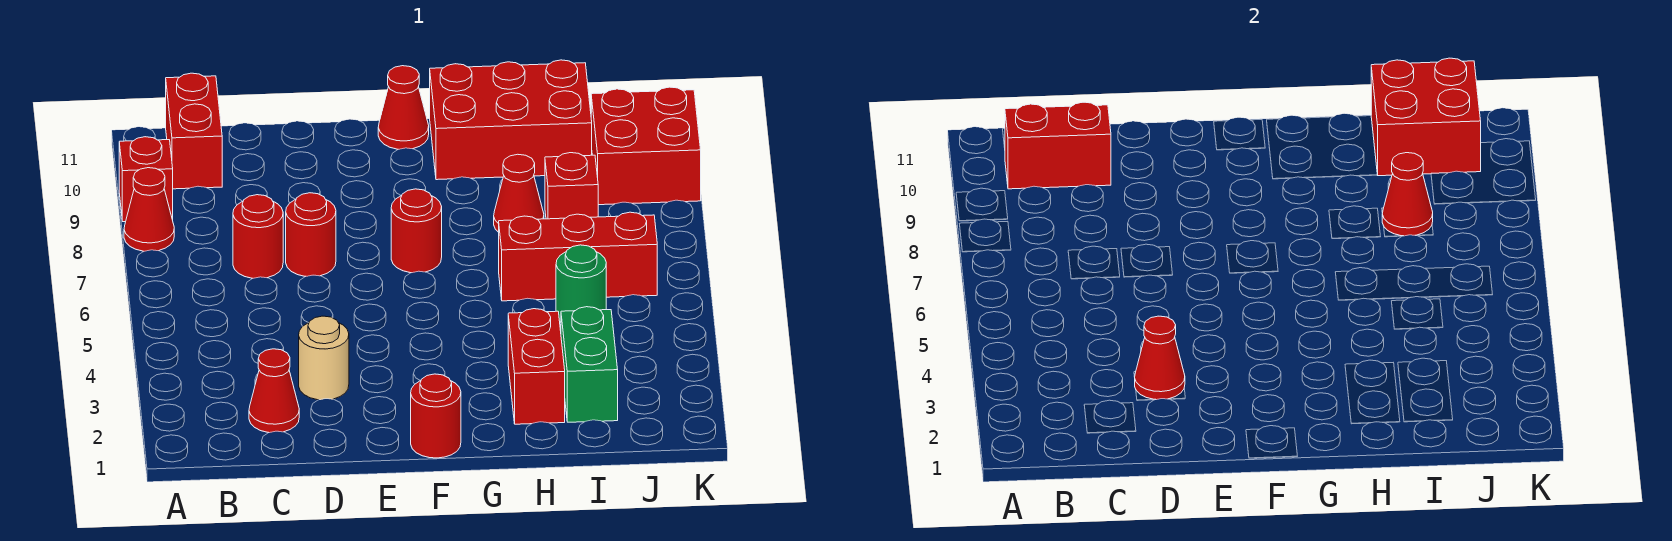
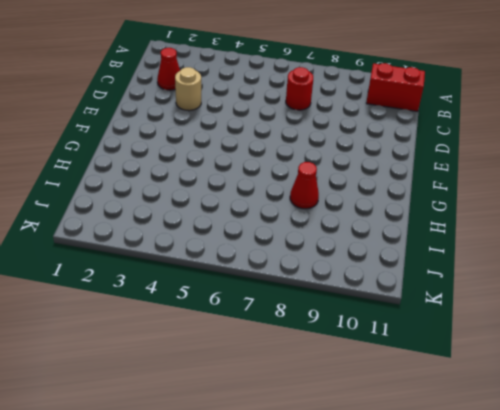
none -> red cone A8 level 1
none -> red brick A9 level 1
none -> red round brick D7 level 1

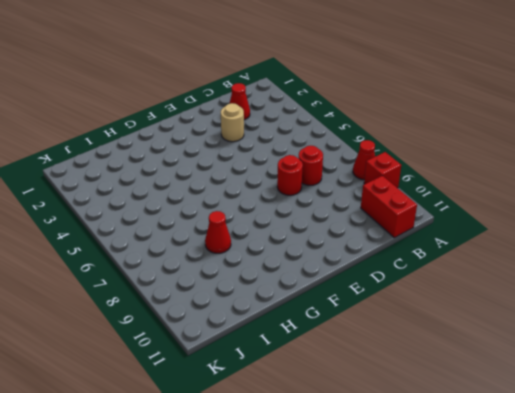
none -> red round brick F1 level 1
none -> red round brick F7 level 1
none -> red cone F11 level 1

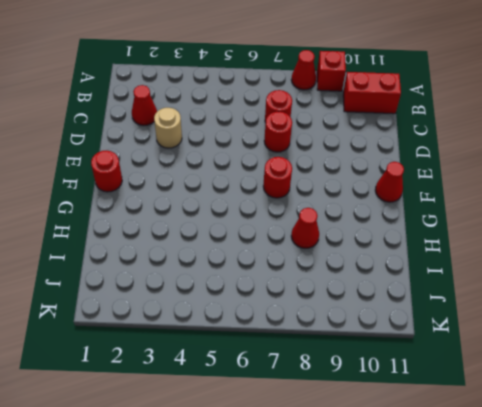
none -> red brick G10:I11 level 1
none -> red brick H2:H3 level 1
none -> red brick H6:J6 level 1

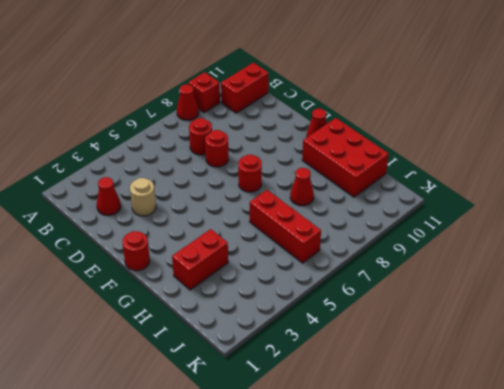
none -> green brick I2:I3 level 1
none -> green round brick I5 level 1
none -> red brick I8 level 1

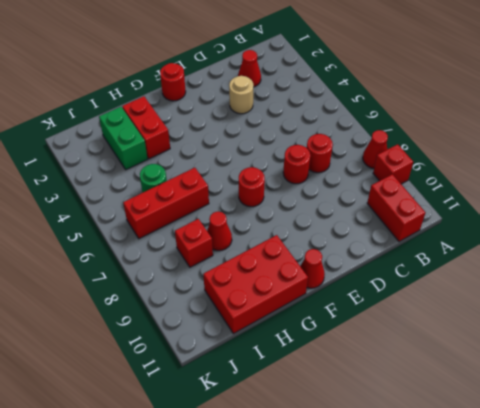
none -> red brick J9:K10 level 1
none -> red brick B10:C10 level 2
none -> red cone D3 level 2

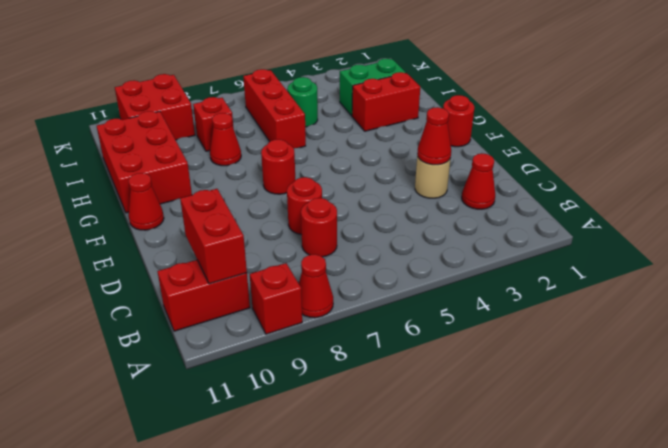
none -> red cone I8 level 2
none -> red brick I10:J11 level 2

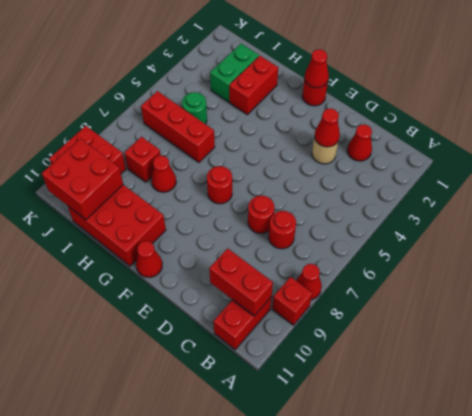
red cone F1 level 2 -> red cone I8 level 2

